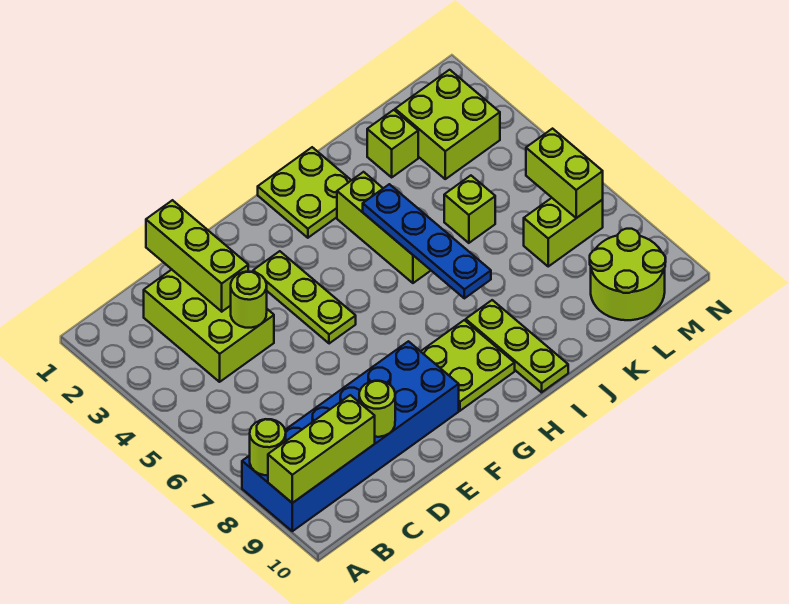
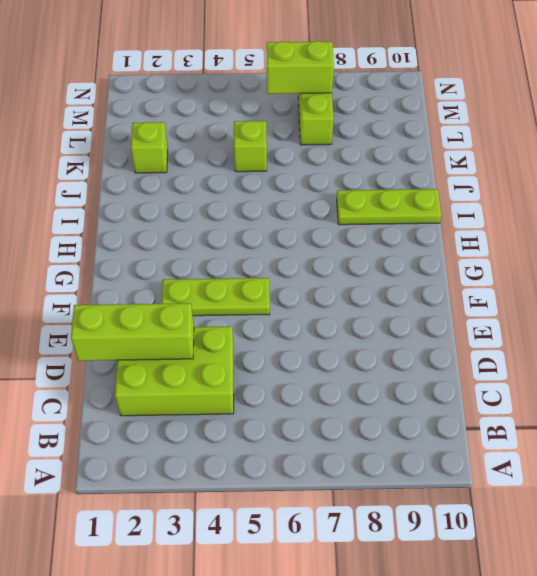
none -> blue brick A8:F9 level 1
none -> lime plate G8:H9 level 1
none -> lime plate H1:I2 level 1

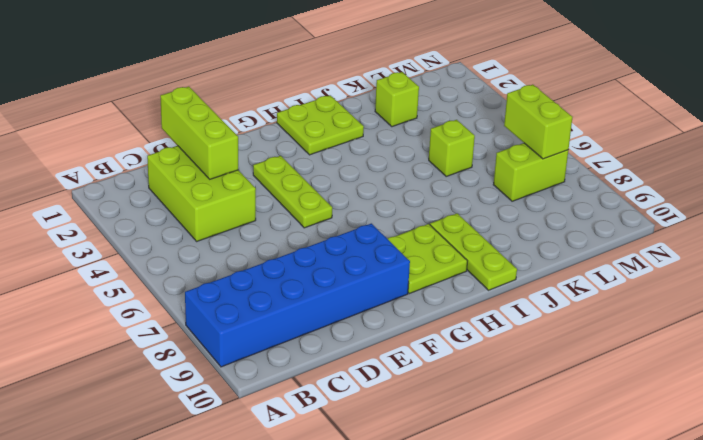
none -> lime brick I3:I5 level 1
none -> lime brick L2:M3 level 1
none -> lime round brick L9:M10 level 1

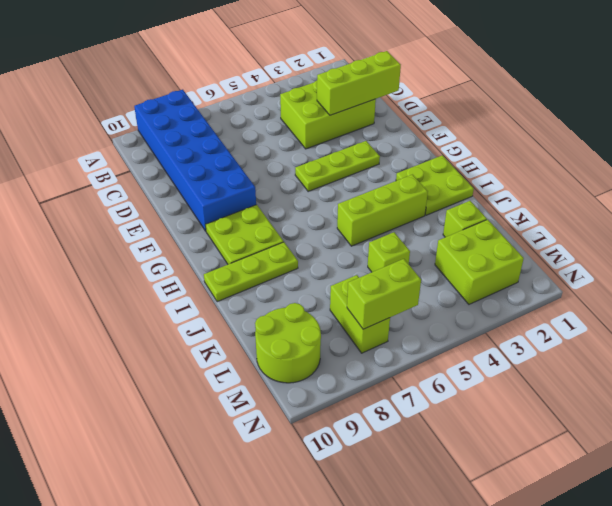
none -> lime round brick A8 level 2
none -> lime brick A9:C9 level 2
none -> lime round brick D4 level 2

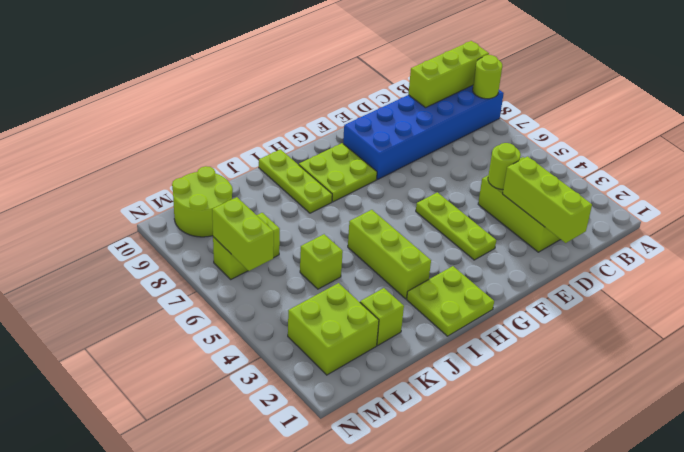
none -> lime round brick D9 level 2
none -> blue plate I4:I7 level 2

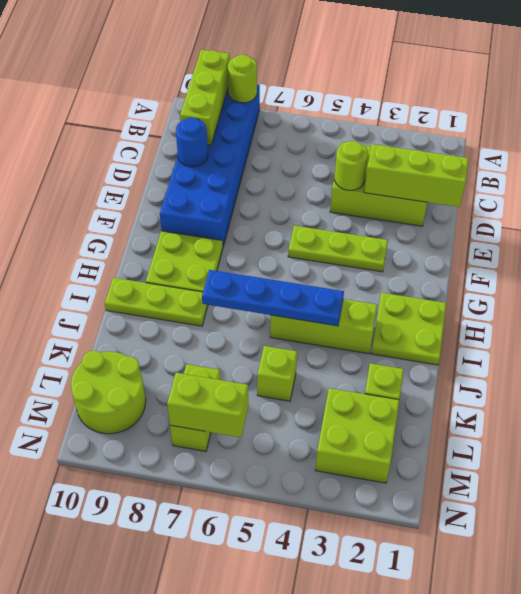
blue round brick D9 level 2 -> lime round brick D9 level 2

